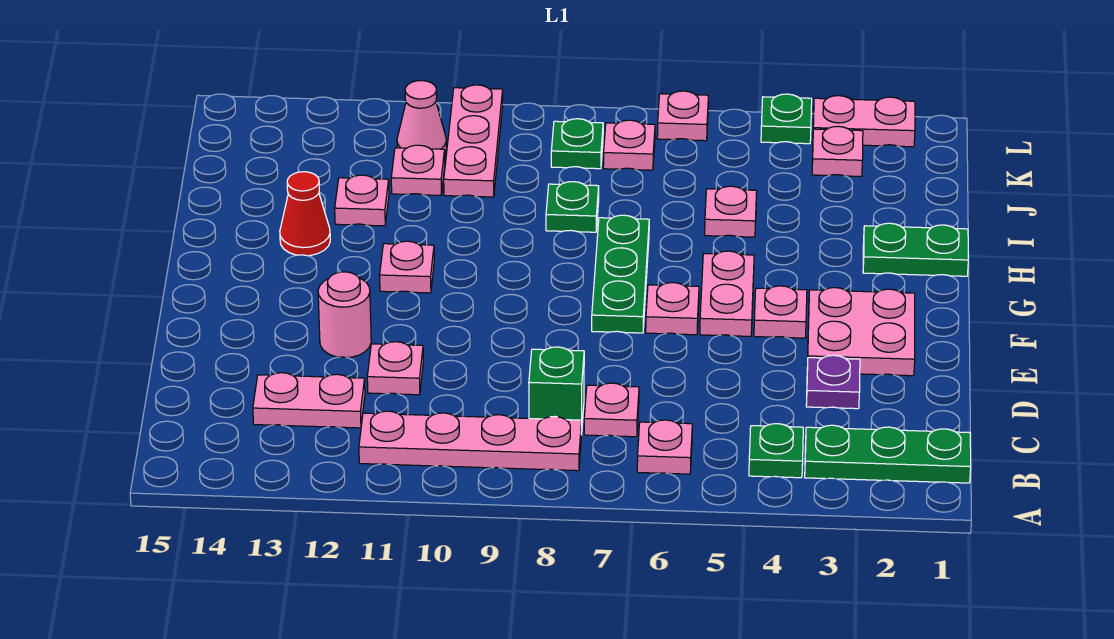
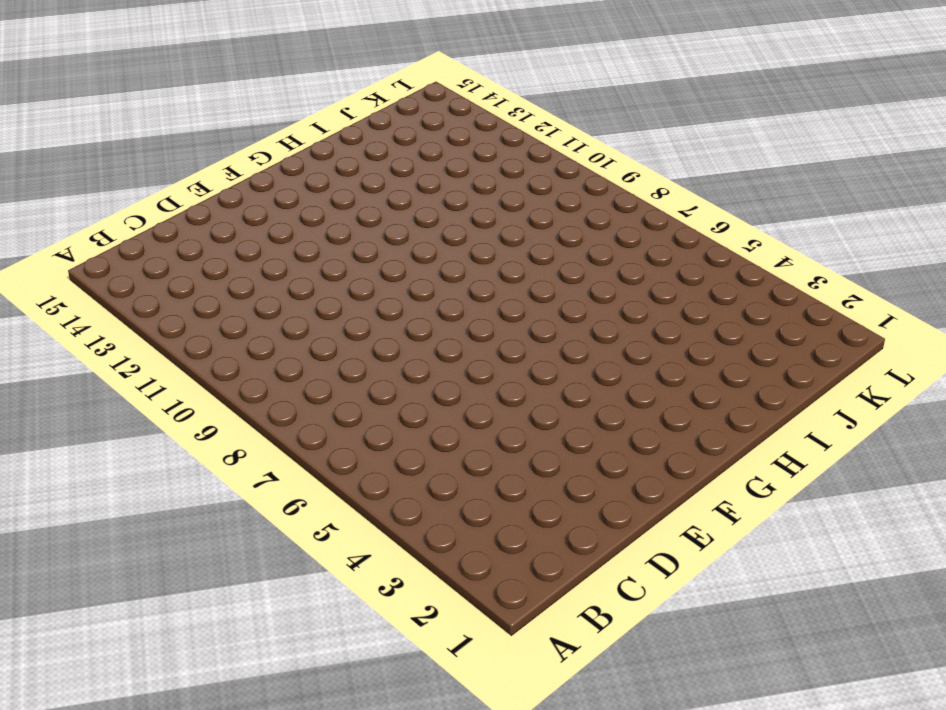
none -> green plate B1:B3 level 1
none -> green plate B4 level 1
none -> pink plate B6 level 1
none -> pink plate B8:B11 level 1

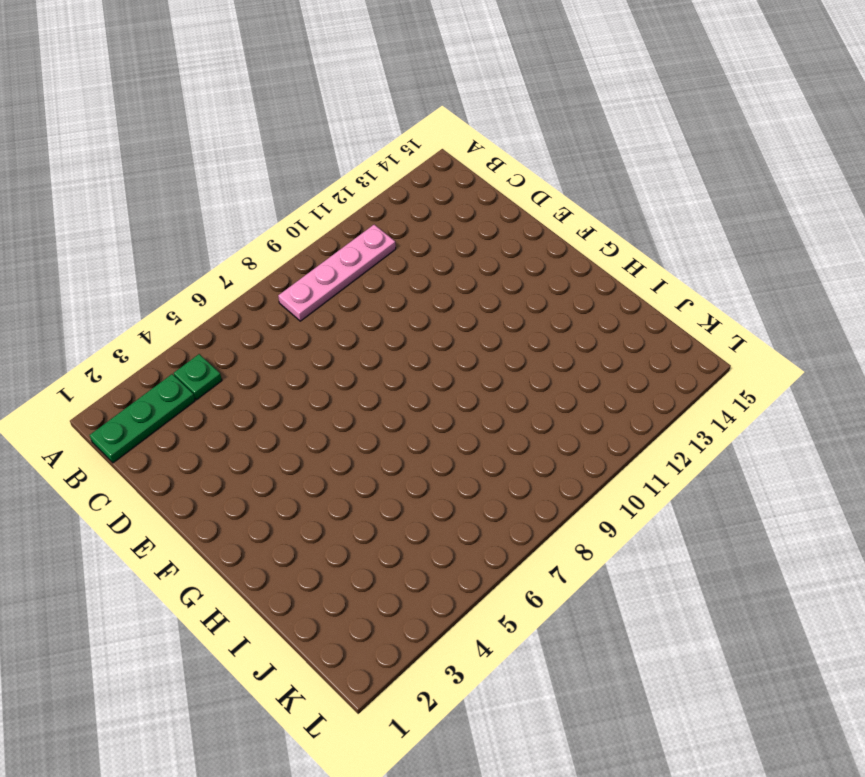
none -> pink plate B6 level 1
none -> pink plate C7 level 1
none -> green brick C8 level 1
none -> pink plate C12:C13 level 1

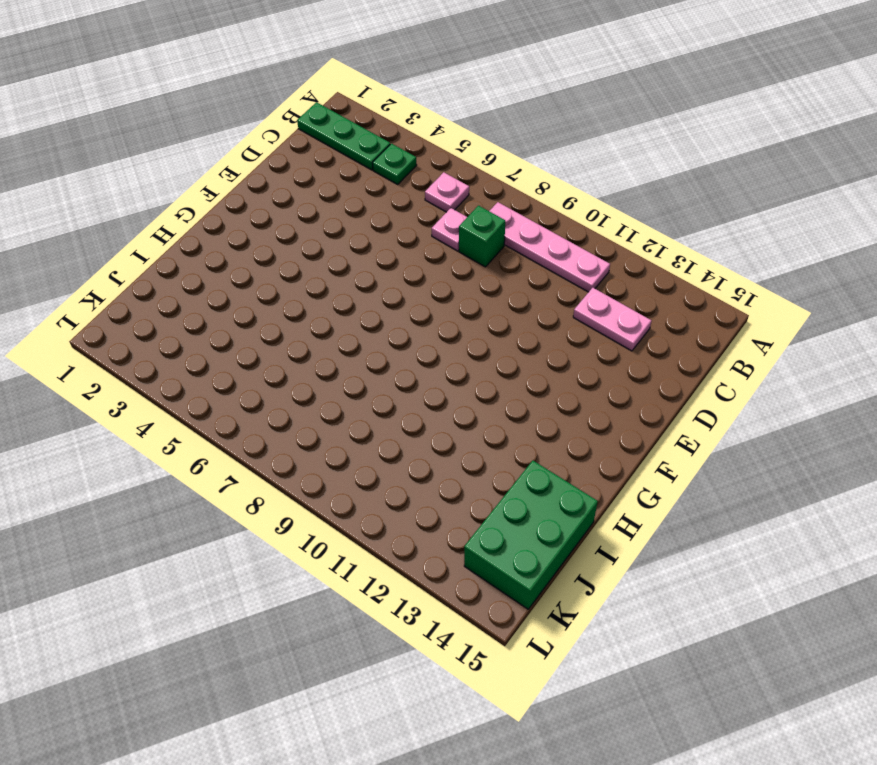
green brick I14:K15 level 1 -> none
none -> purple plate D3 level 1
none -> pink plate D11 level 1
none -> pink plate E2:F3 level 1
none -> pink round brick E12 level 1

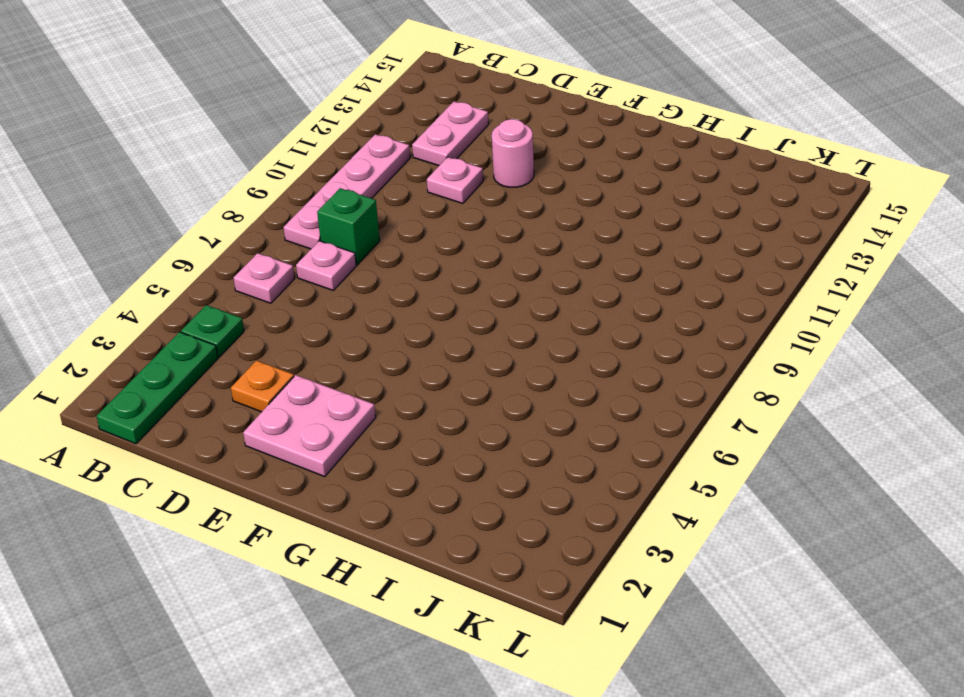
orange plate D3 level 1 -> purple plate D3 level 1
none -> pink plate F4 level 1
none -> pink plate F5:G5 level 1
none -> pink plate F6 level 1
none -> green plate F7:H7 level 1

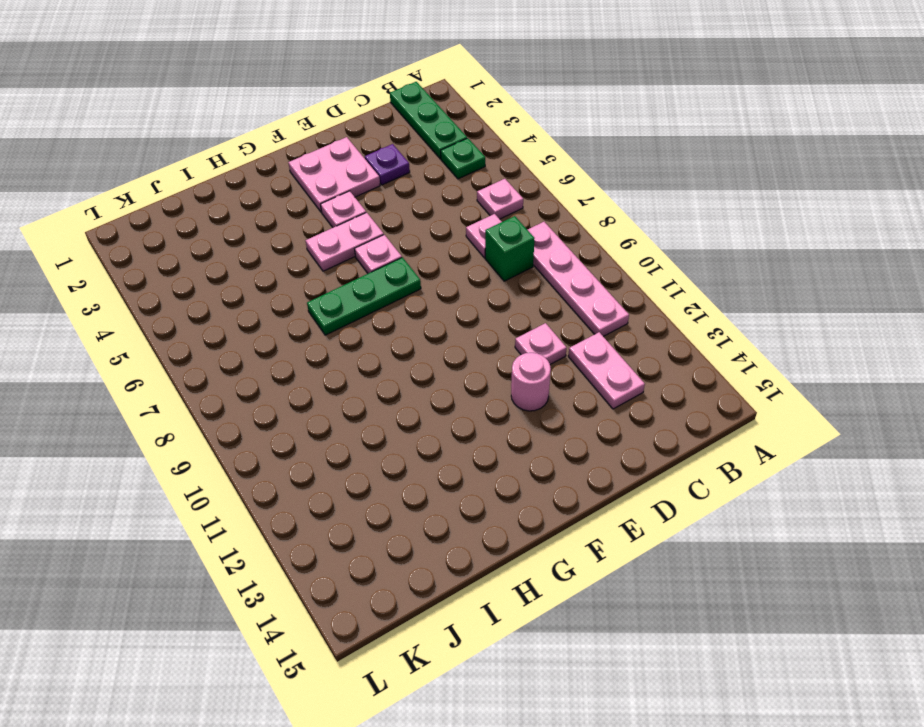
none -> pink plate G11 level 1
none -> green plate H1:H2 level 1
none -> red cone H13 level 1
none -> pink plate I5 level 1

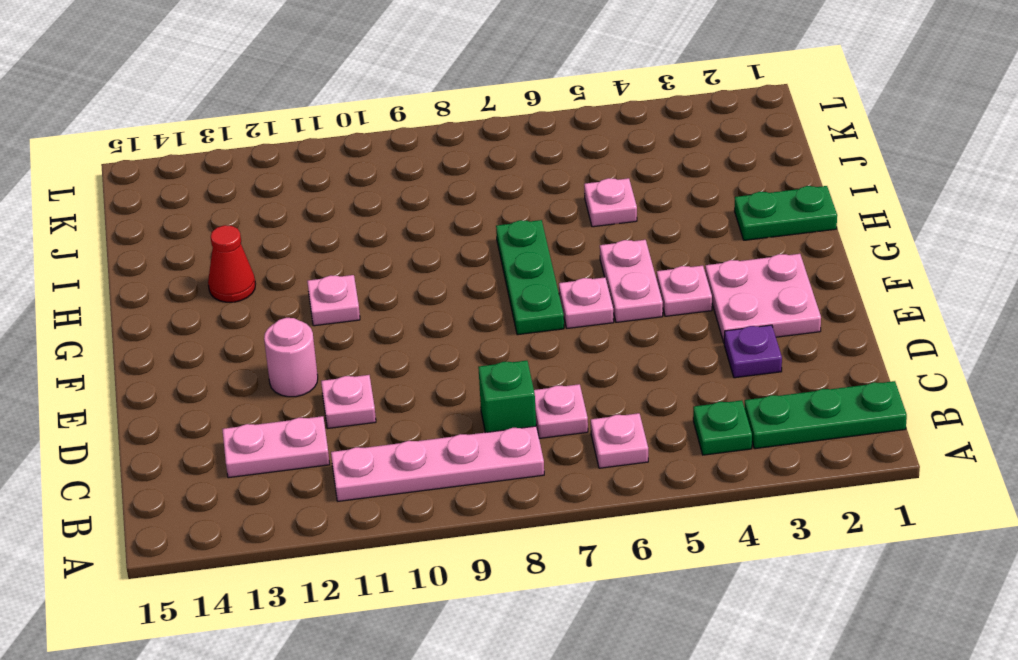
none -> green plate I8 level 1
none -> pink plate I12 level 1
none -> pink plate J10:L10 level 1
none -> pink plate J11 level 1

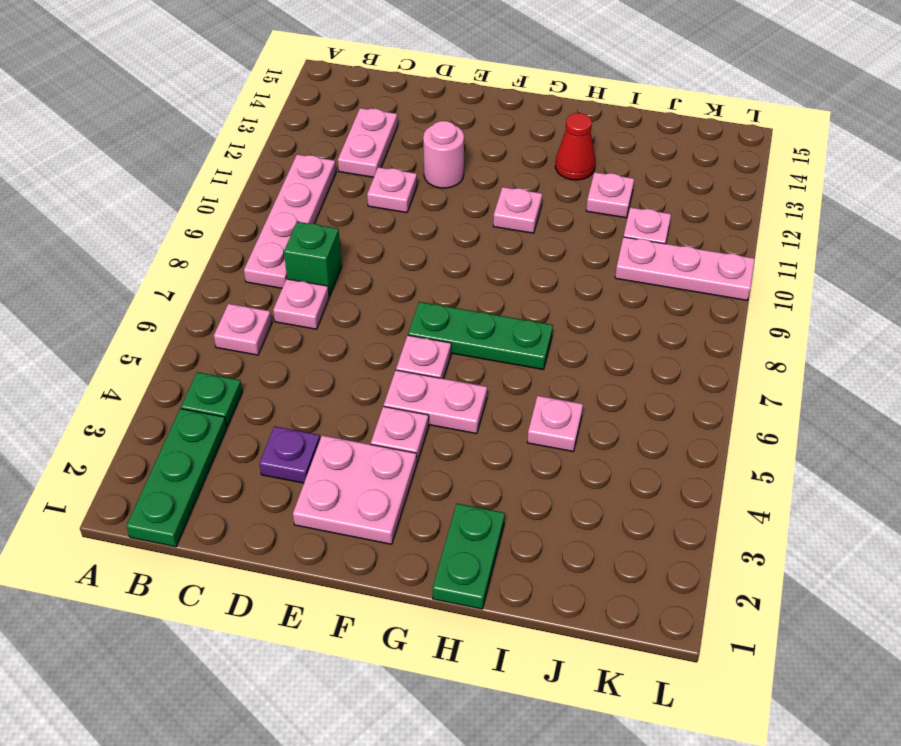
none -> green plate I8 level 1
none -> pink plate K3 level 1
none -> pink plate K7 level 1
none -> green plate K8 level 1

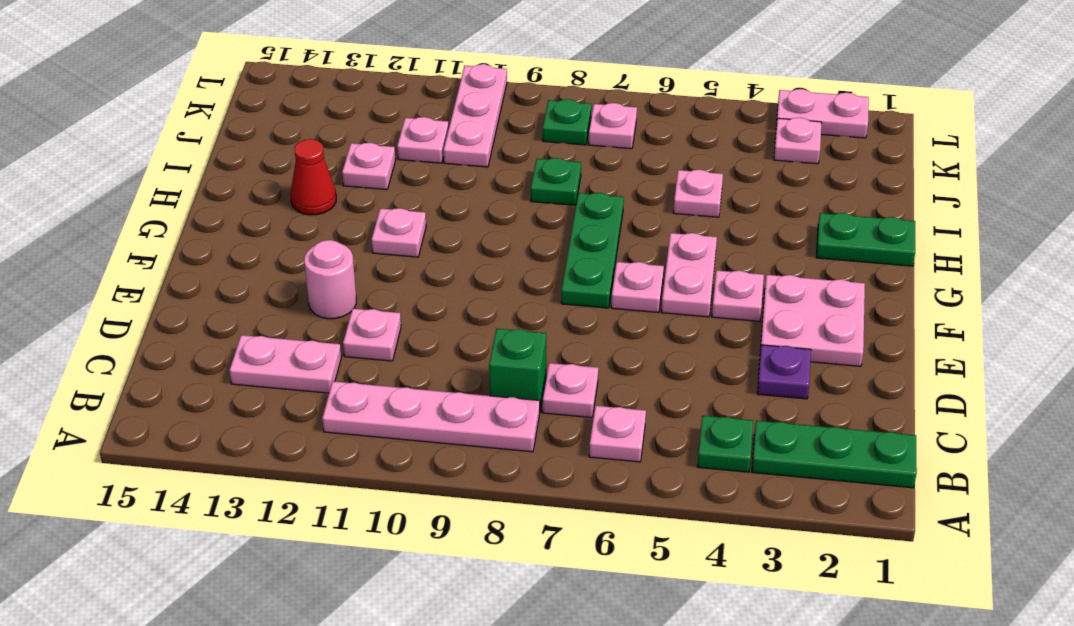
none -> pink cone K11 level 1
none -> green plate L4 level 1
none -> pink plate L6 level 1

